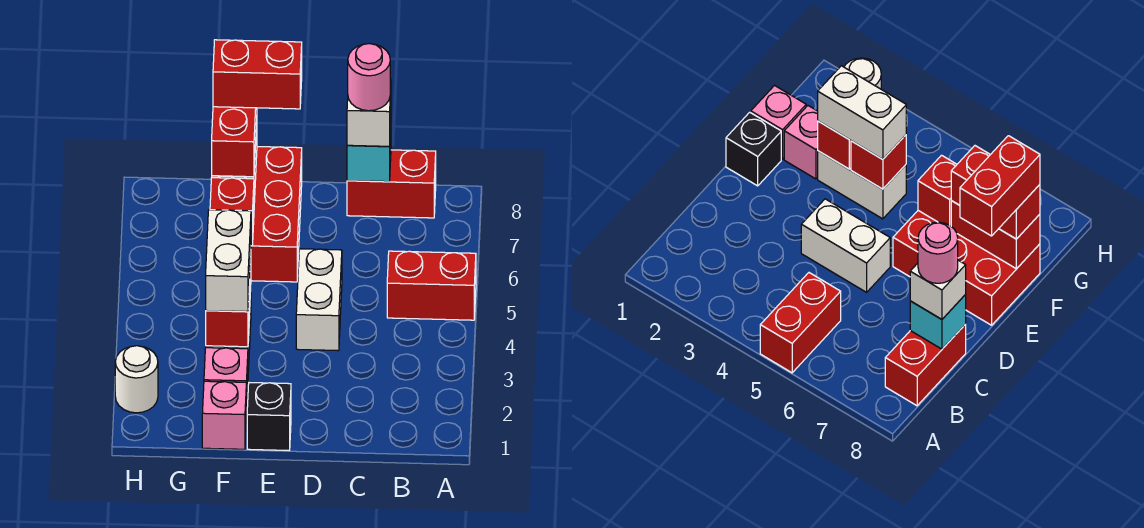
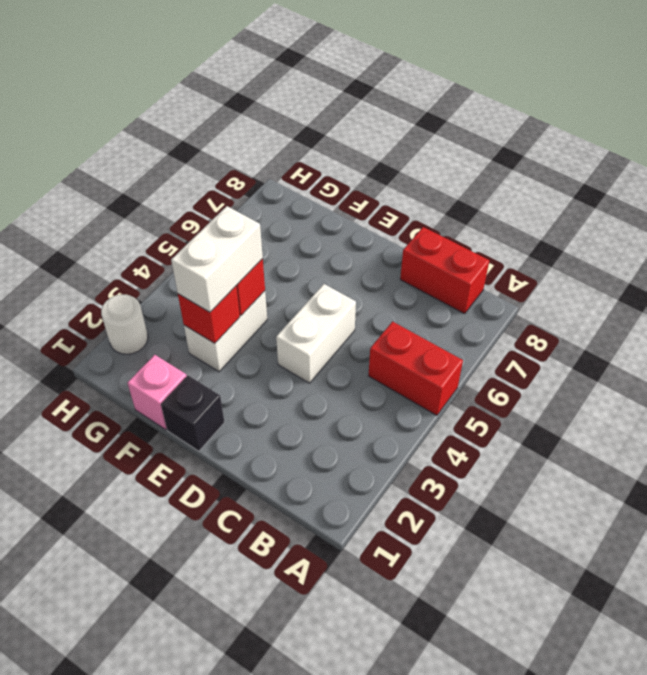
none -> red brick E6:F8 level 1
none -> pink brick F2 level 1
none -> cyan brick C8 level 2

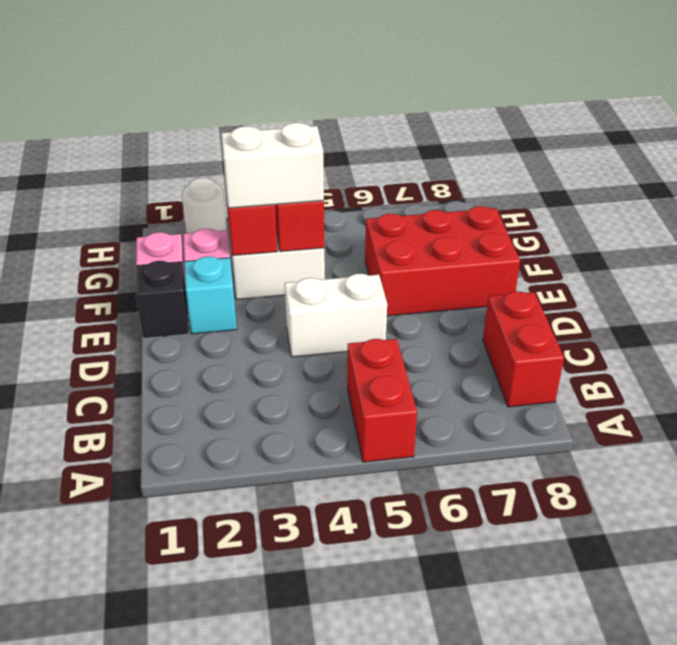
cyan brick E2 level 1 -> cyan brick C8 level 2
none -> red brick F6 level 2
none -> red brick F7:F8 level 2
none -> white brick C8 level 3

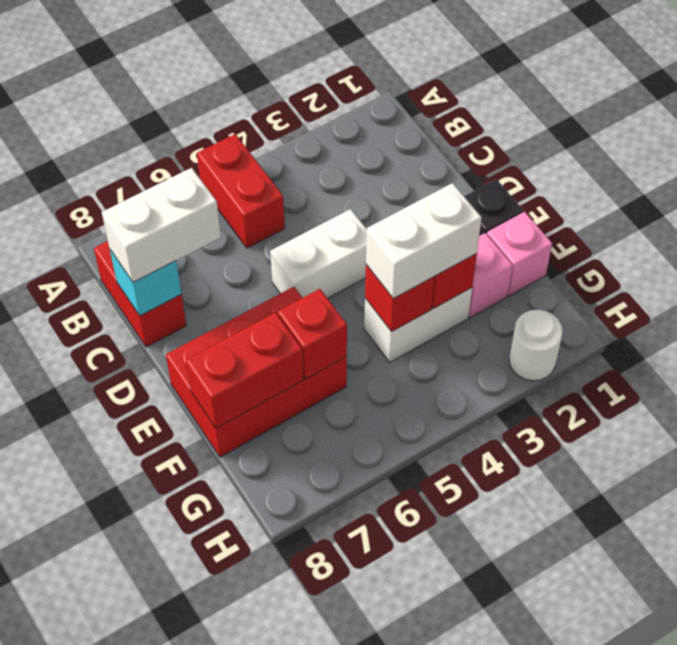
white brick C7:C8 level 3 -> white brick C8 level 3
none -> red brick F7:F8 level 3
none -> pink round brick C8 level 4
none -> red brick E8:F8 level 4

